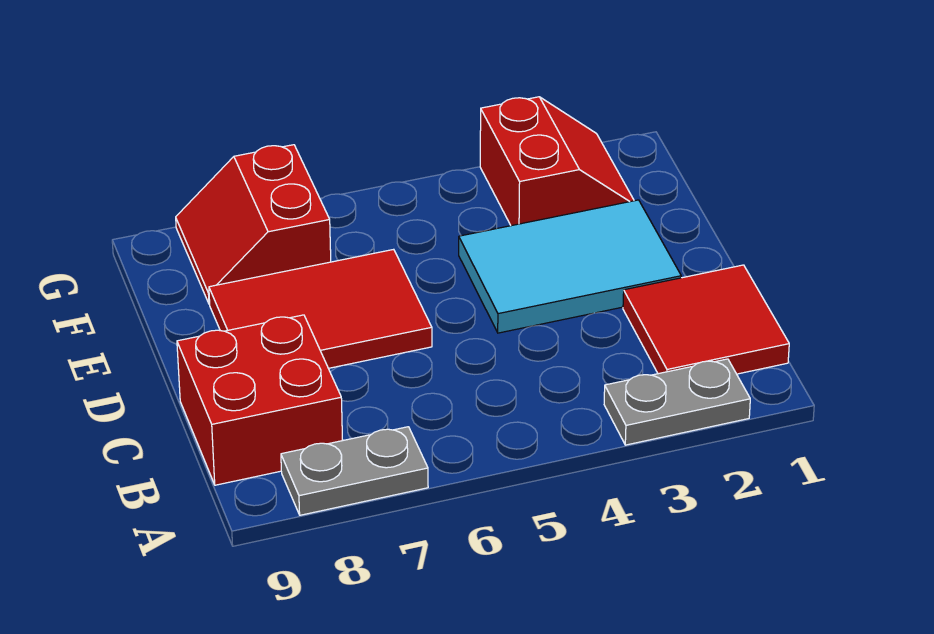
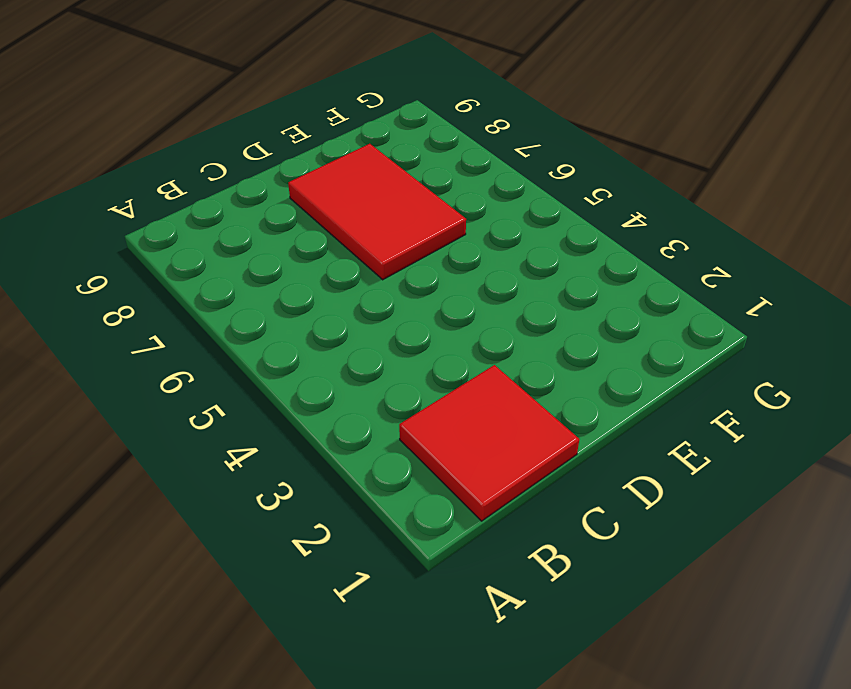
none -> grey plate A2:A3 level 1
none -> grey plate A7:A8 level 1

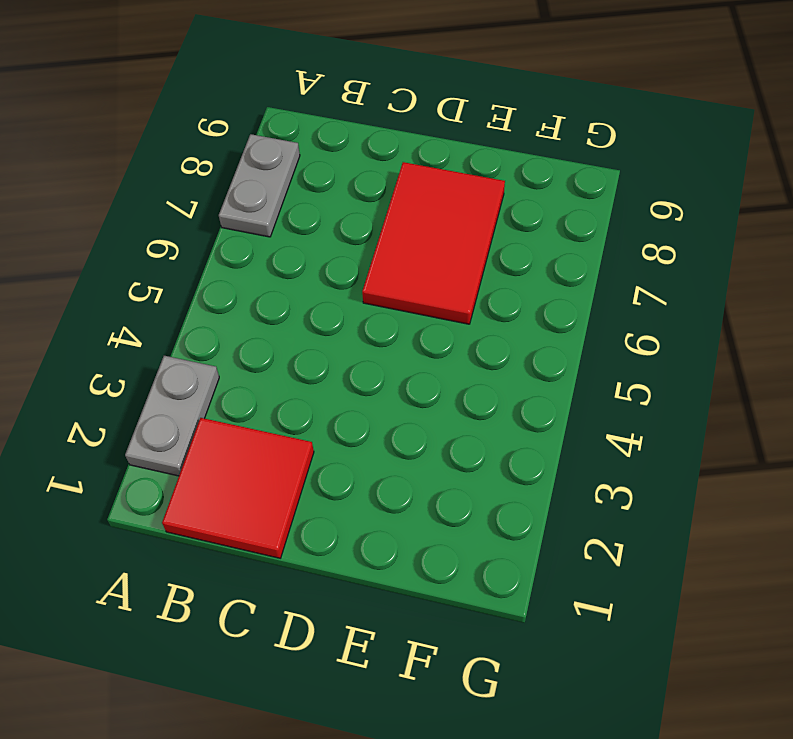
none -> red brick B8:C9 level 1
none -> cyan tile D2:E4 level 1

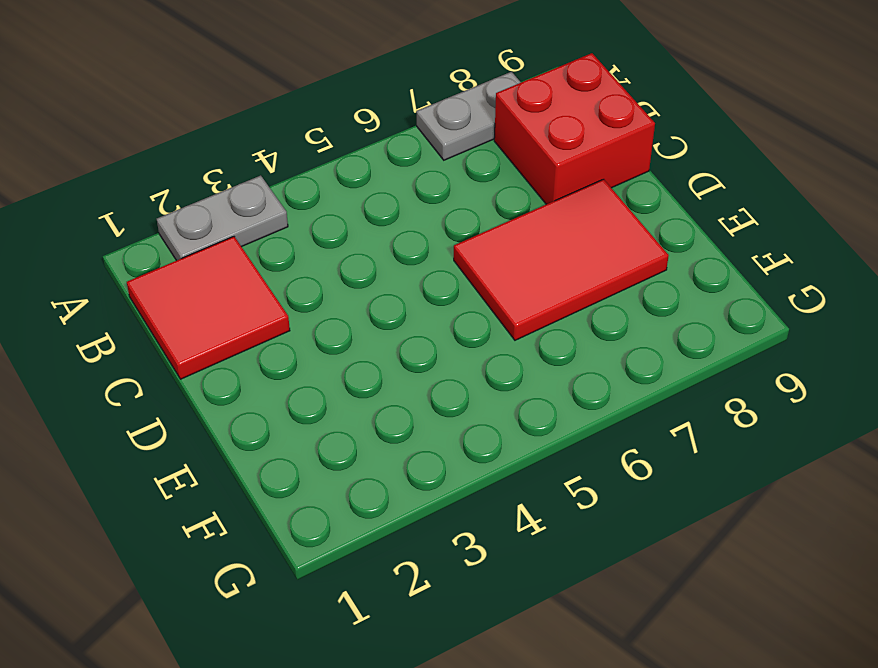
none -> cyan tile D2:E4 level 1
none -> red slope F2:G3 level 1 top 3

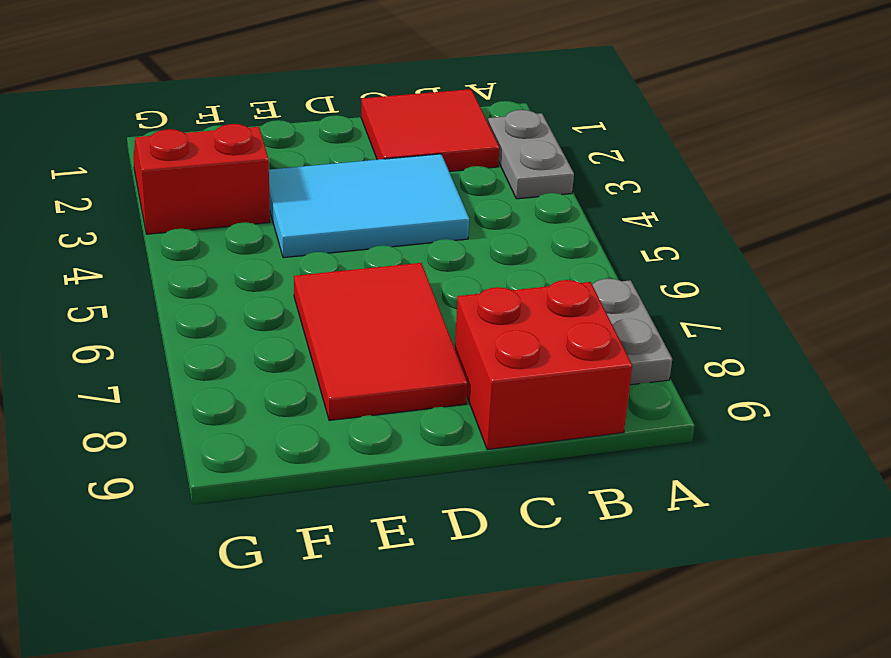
cyan tile C3:E4 level 1 -> cyan tile D2:E4 level 1
none -> red slope F7:G8 level 1 top 7

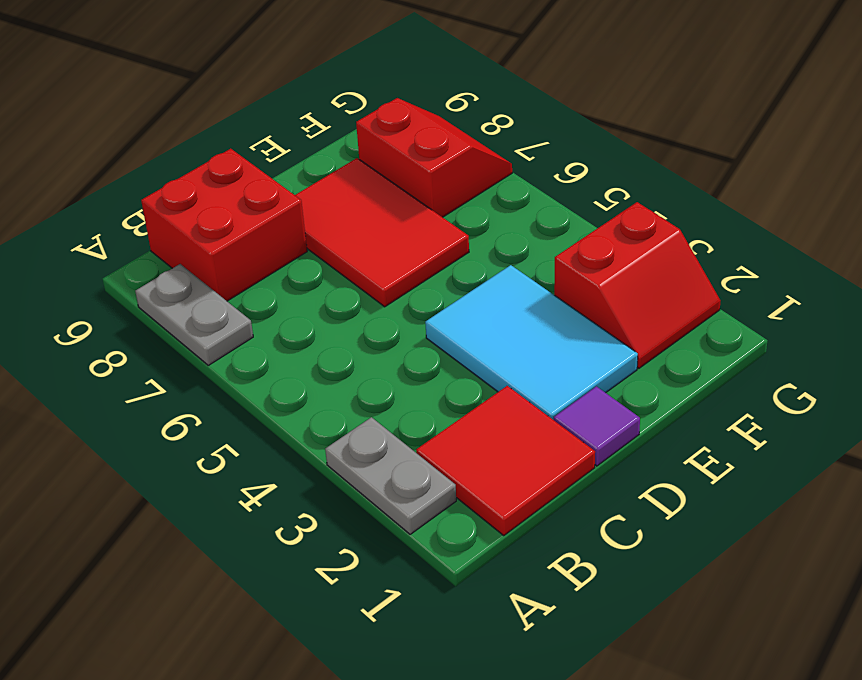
purple tile D1 level 1 -> none
red slope F7:G8 level 1 top F -> red slope F7:G8 level 1 top 7

